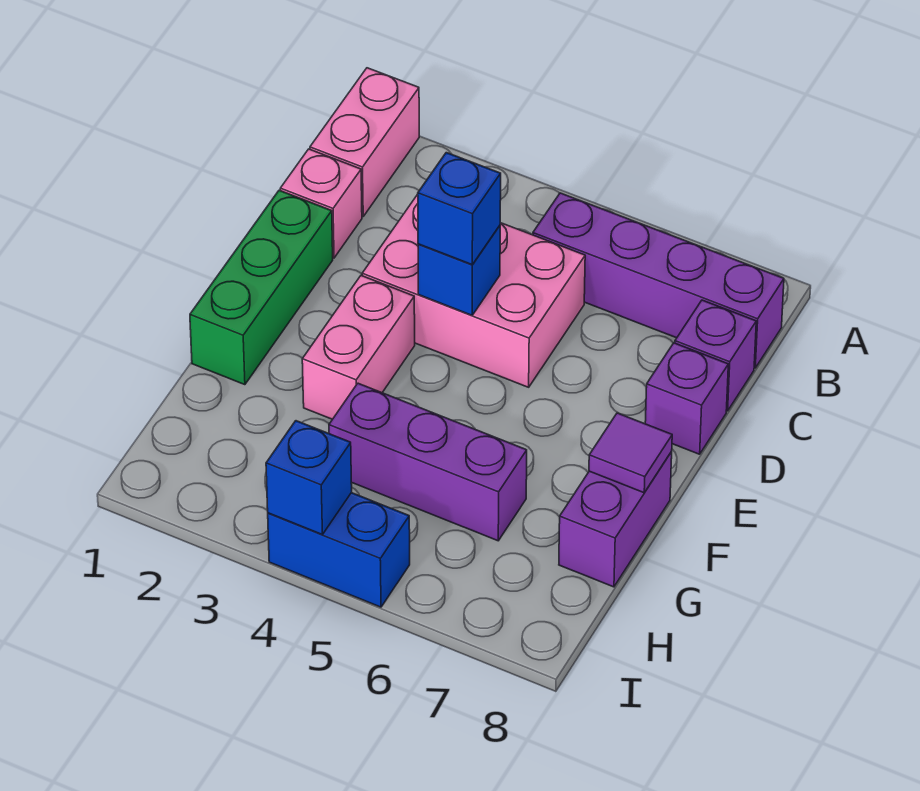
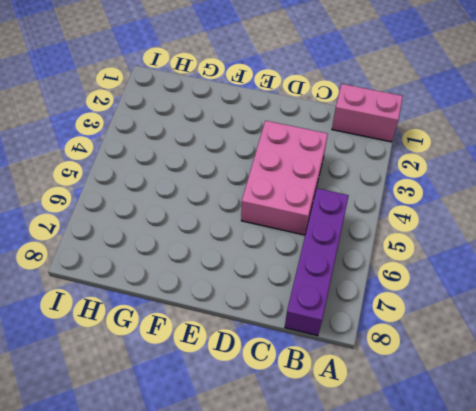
none -> pink brick C1 level 1
none -> purple brick C8 level 1
none -> green brick D1:F1 level 1

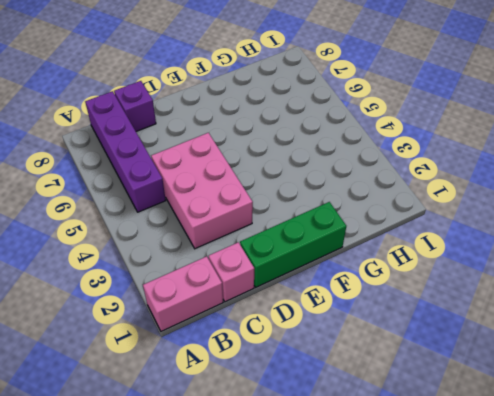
none -> purple brick D8 level 1
none -> pink brick E3:F3 level 1
none -> purple brick F8:G8 level 1

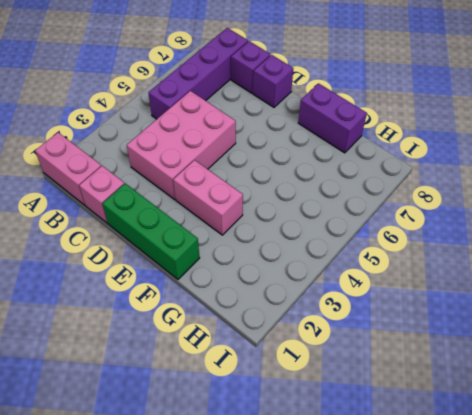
none -> purple brick G4:G6 level 1
none -> blue brick I4:I5 level 1
none -> blue brick D4 level 2

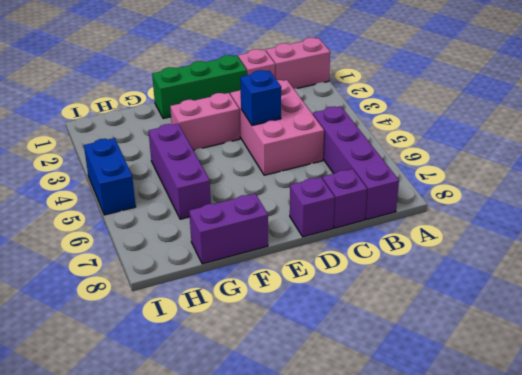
none -> purple tile F8 level 2
none -> blue brick I4 level 2
none -> blue brick D4 level 3

